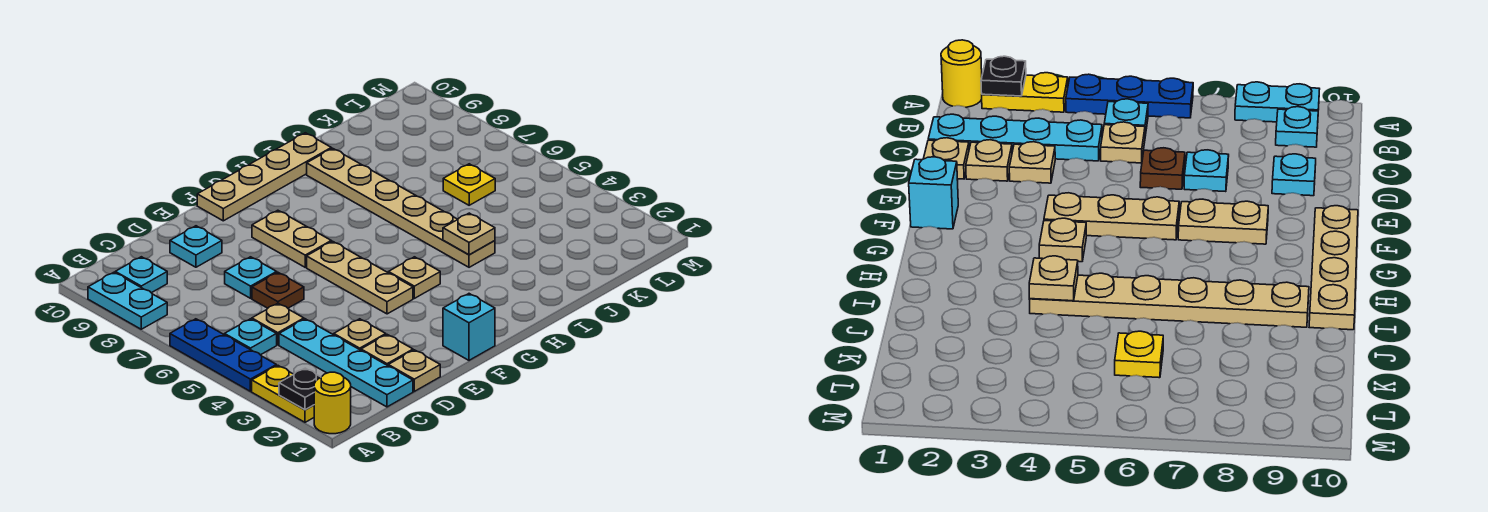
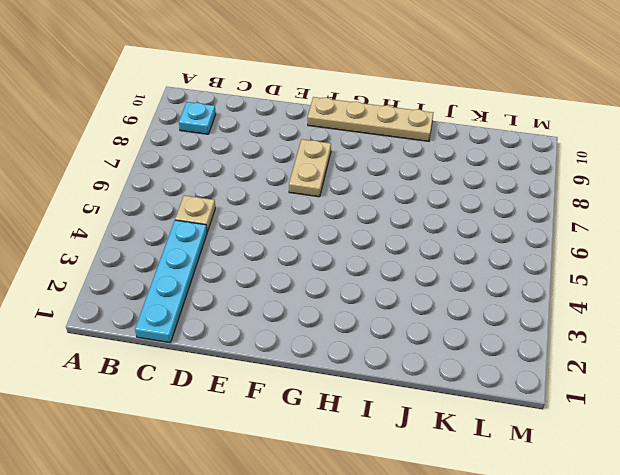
none -> yellow round brick A1 level 1
none -> yellow plate A2:A3 level 1
none -> blue plate A4:A6 level 1

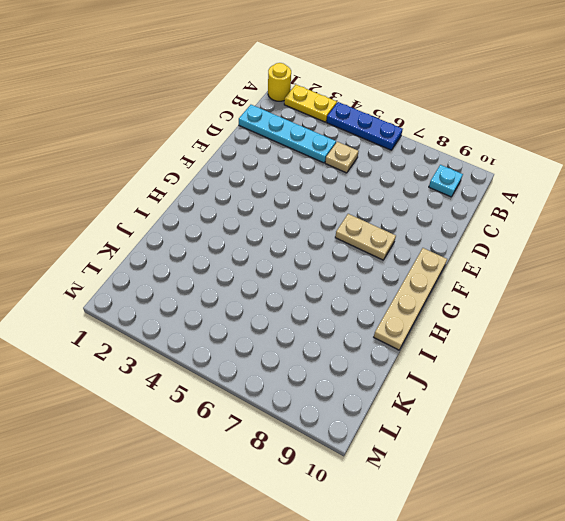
none -> cyan plate A8:A9 level 1
none -> cyan plate B5 level 1
none -> tan plate D1 level 1

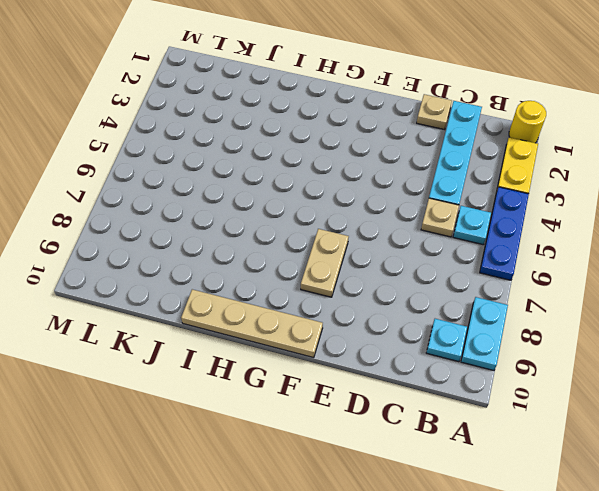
none -> tan plate D2 level 1
none -> tan plate D3 level 1
none -> brown plate D6 level 1

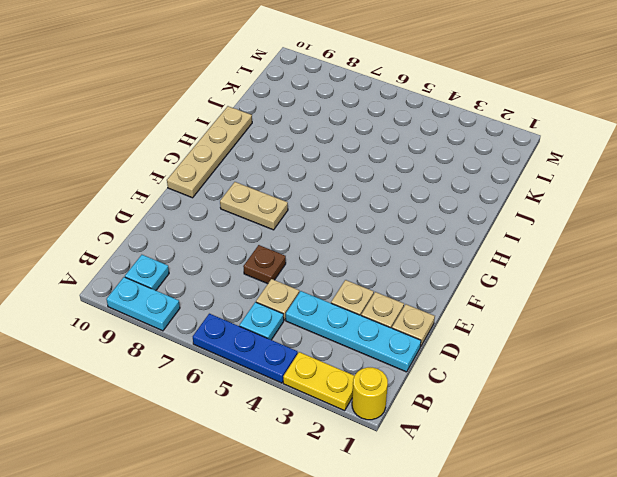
none -> cyan plate D7 level 1
none -> cyan plate D9 level 1
none -> cyan brick F1 level 1

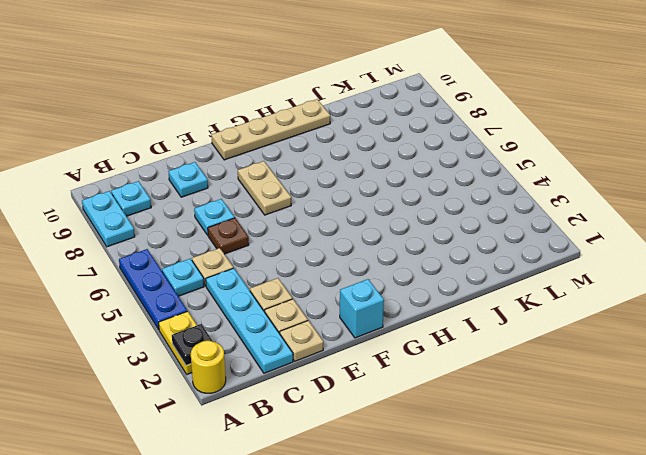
none -> tan plate F4:F6 level 1
none -> tan plate G4 level 1
none -> tan plate I4:I9 level 1

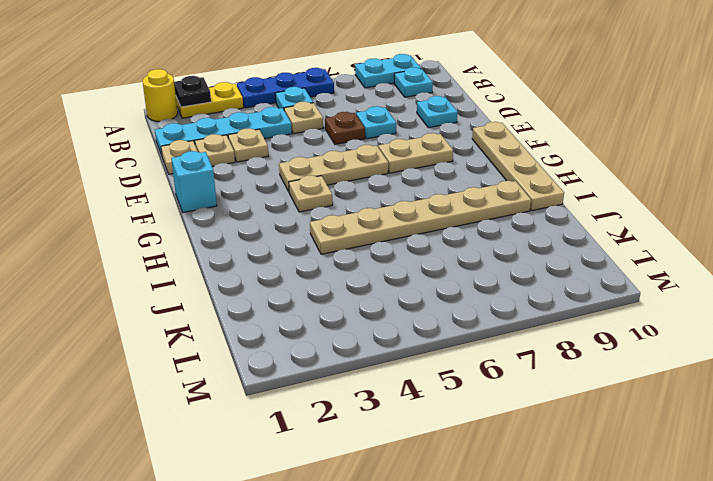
none -> yellow plate K6 level 1
none -> tan plate I4 level 2

